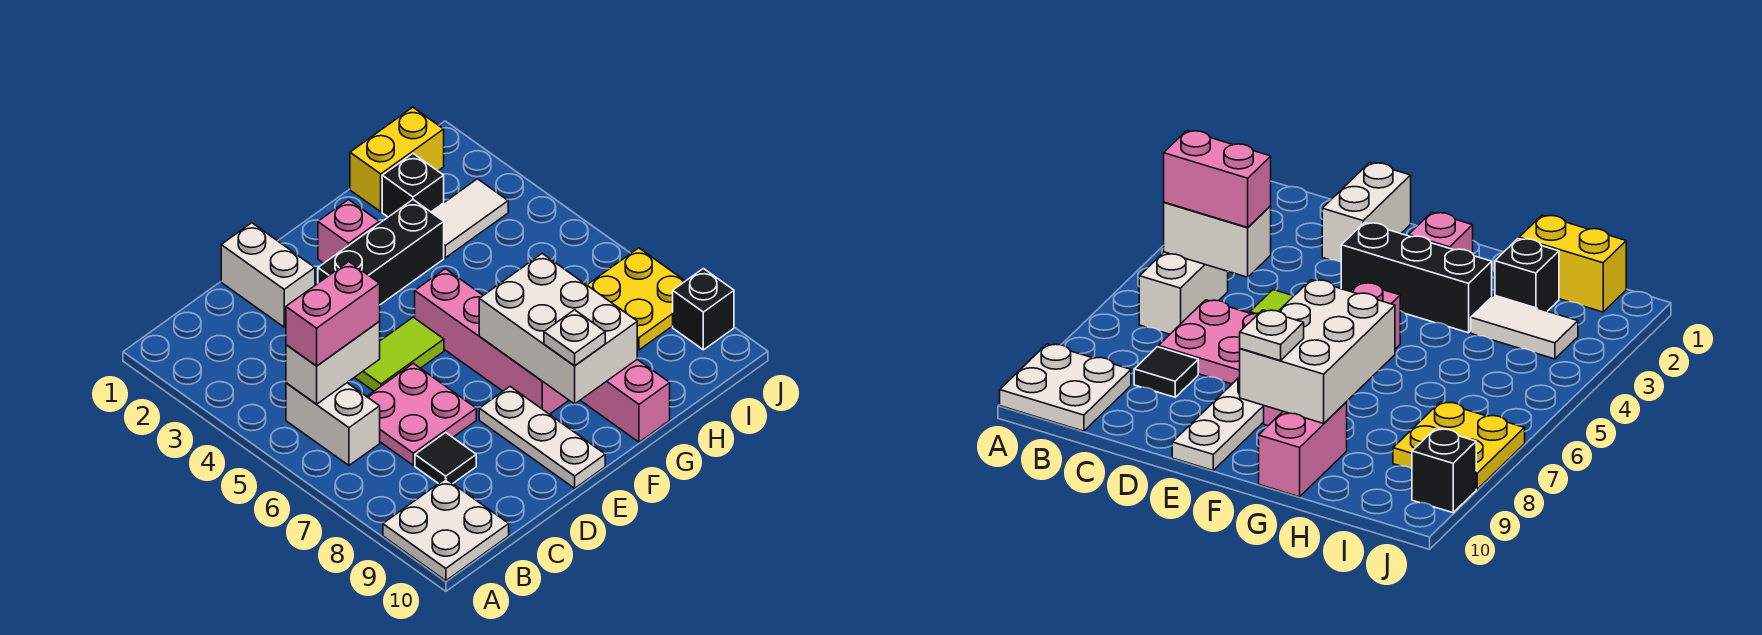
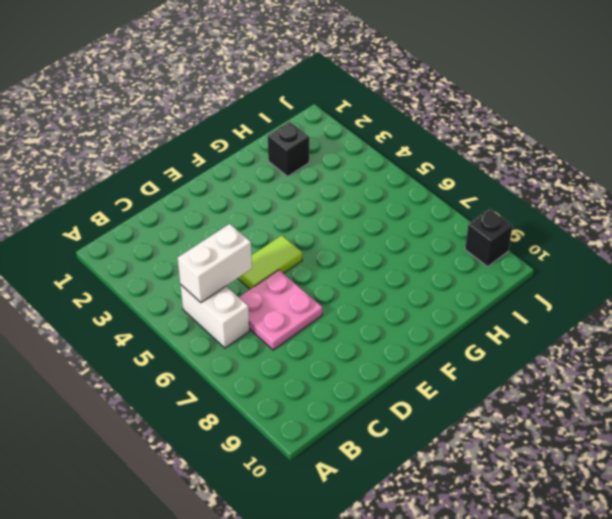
none -> white plate A9:B10 level 1
none -> black tile C8 level 1
none -> white brick D1:D2 level 1

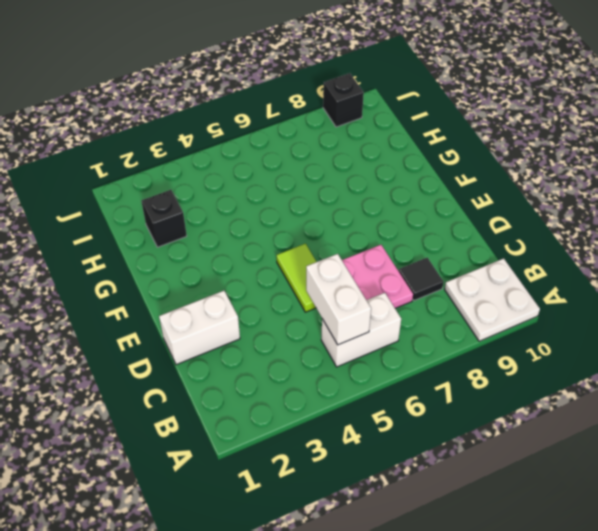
none -> black brick E3:G3 level 1
none -> white plate E8:E10 level 1
none -> pink brick F2 level 1

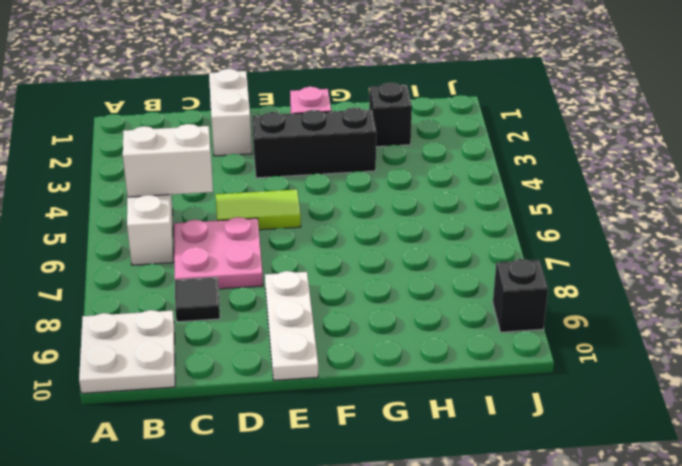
none -> pink brick F5:F8 level 1
none -> pink brick G9:G10 level 1
none -> yellow brick H1:I1 level 1

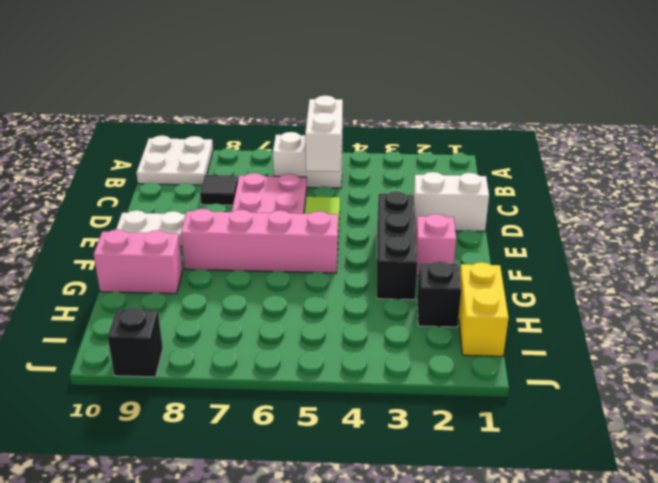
none -> white tile H3:I3 level 1
none -> yellow plate I7:J8 level 1
none -> white brick F7:G9 level 2

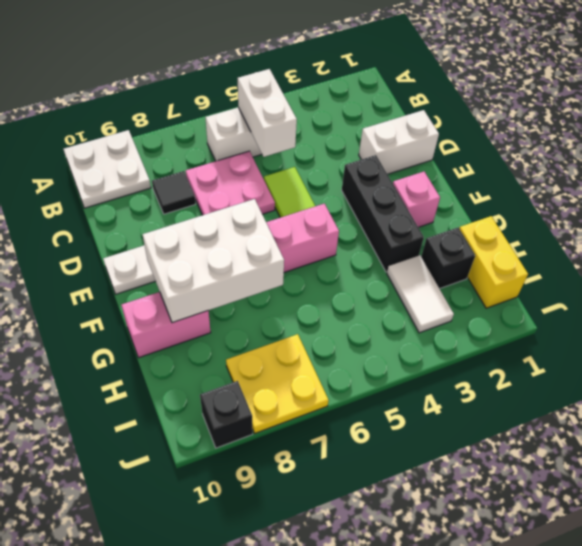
none -> pink brick B5:C5 level 3
none -> white plate F9 level 3

